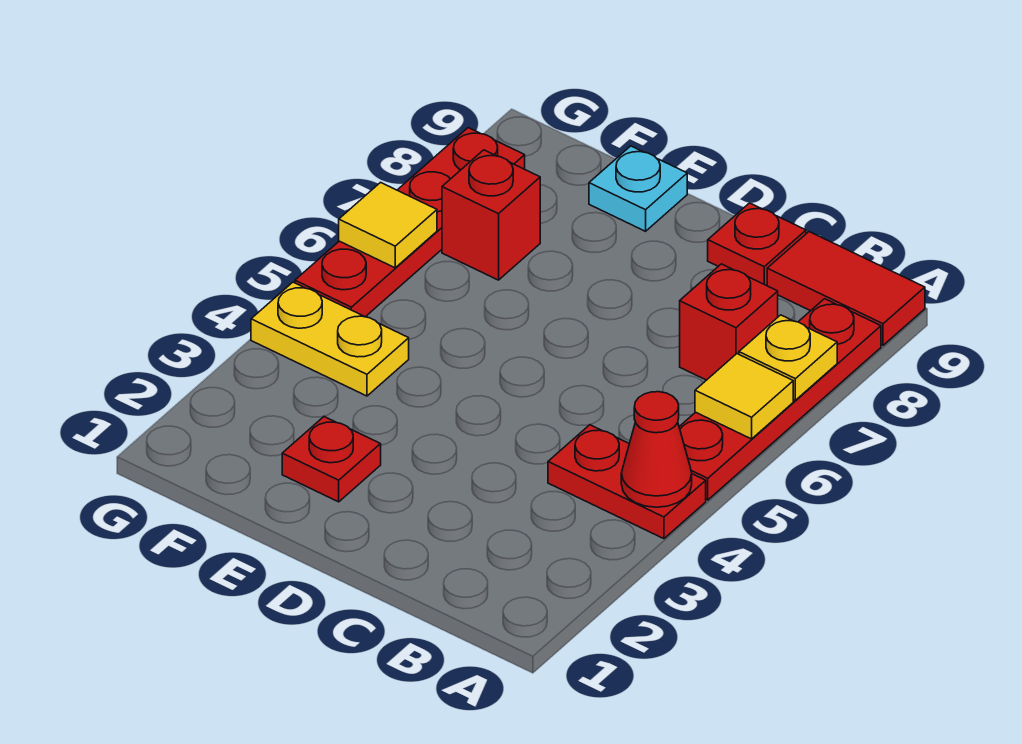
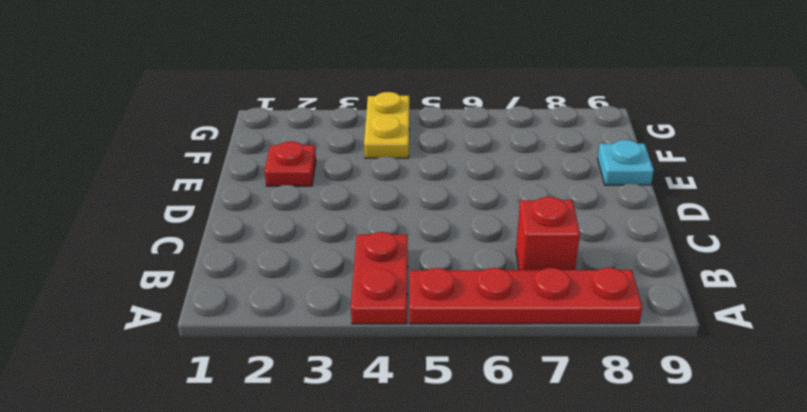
none -> red tile A9:B9 level 1
none -> red plate C9 level 1
none -> red brick F7 level 1

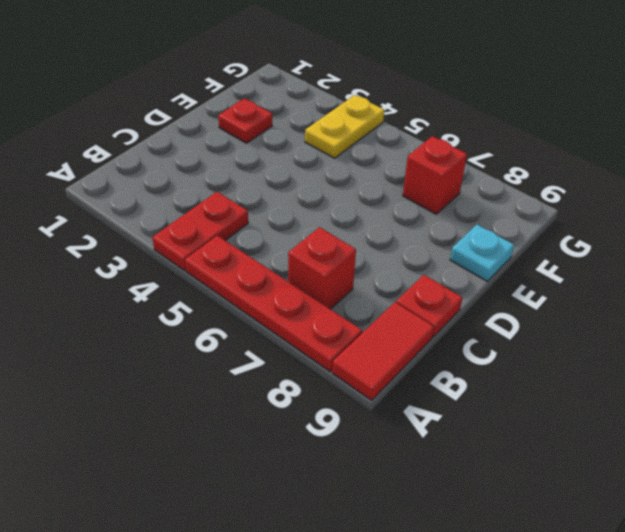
none -> red plate G5:G8 level 1
none -> red cone A4 level 2
none -> yellow tile A6 level 2

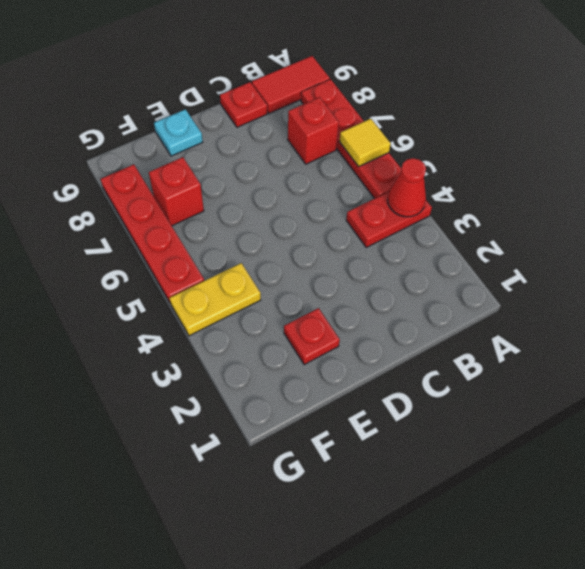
none -> yellow plate A7 level 2
none -> yellow tile G6 level 2

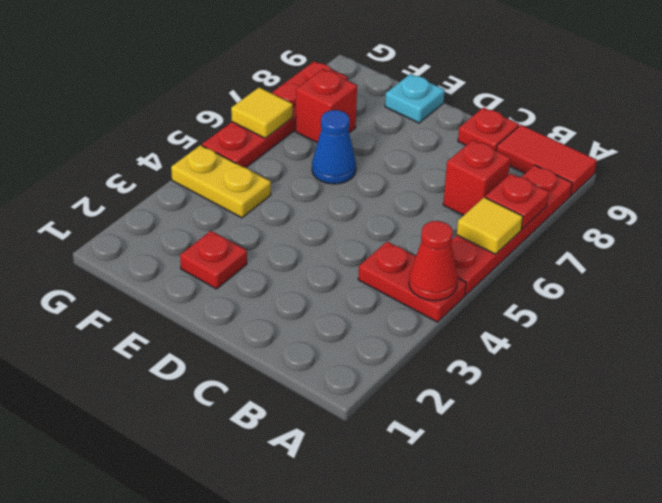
red plate A7 level 2 -> yellow plate A7 level 2
blue cone E6 level 1 -> none

